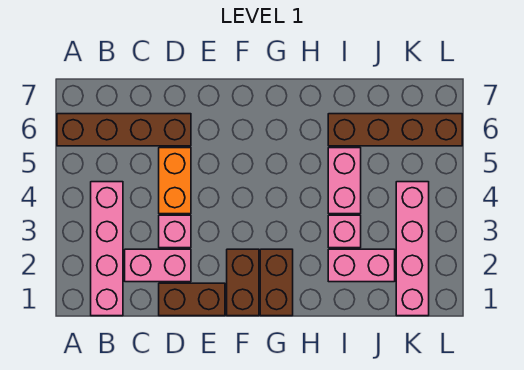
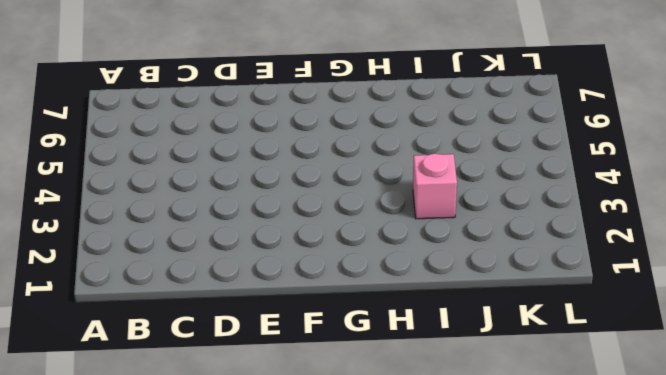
none -> brown brick A6:D6 level 1
none -> pink brick B1:B4 level 1
none -> pink brick C2:D2 level 1

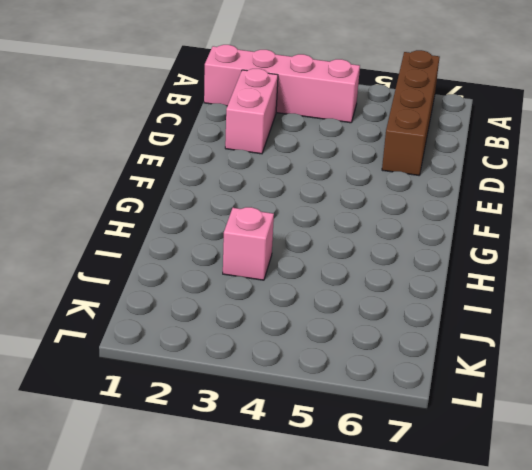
none -> brown brick D1:E1 level 1
none -> pink brick D3 level 1
none -> orange brick D4:D5 level 1

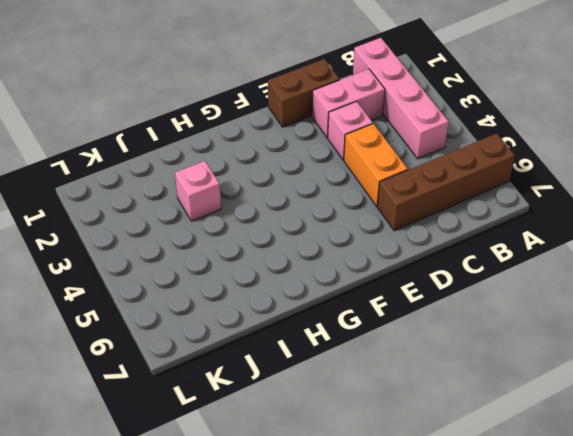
none -> brown brick F1:F2 level 1
none -> brown brick G1:G2 level 1
none -> pink brick I2:J2 level 1

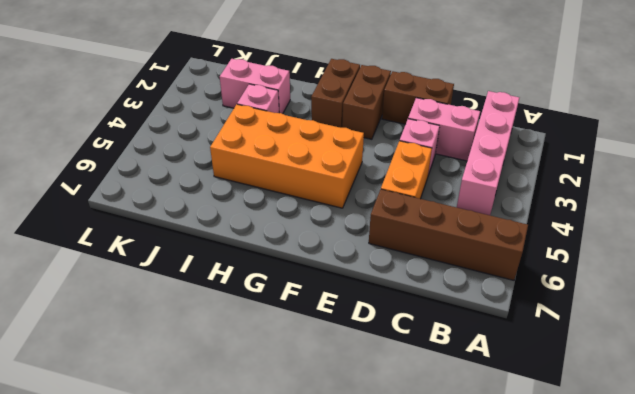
orange brick F4:I5 level 1 -> pink brick I4:I5 level 1
none -> brown brick I6:L6 level 1
none -> pink brick K1:K4 level 1

